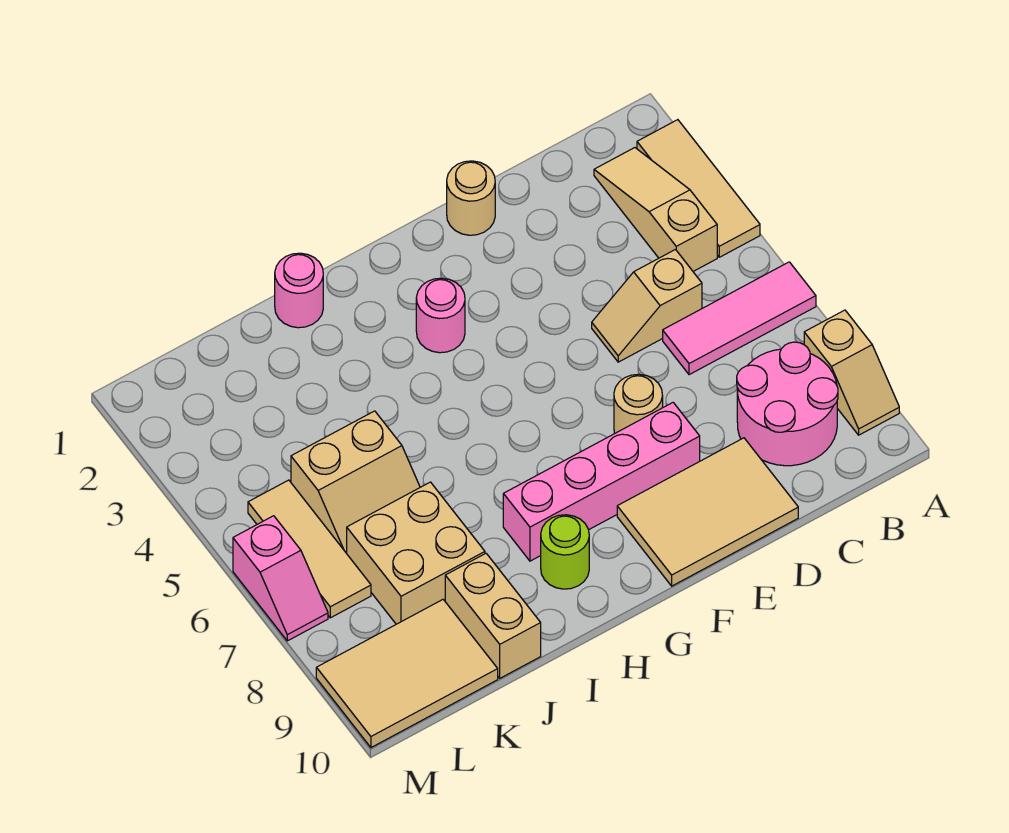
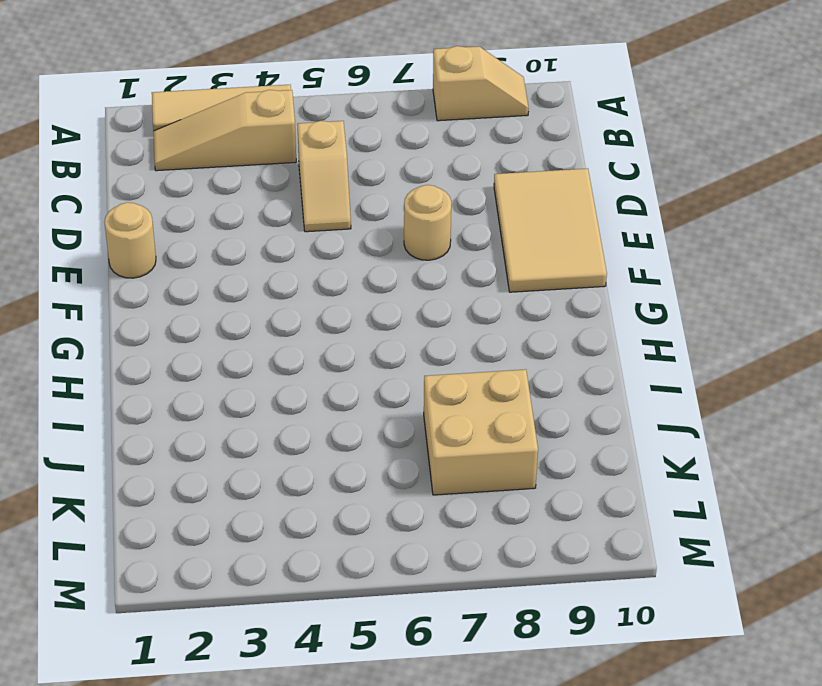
none -> pink tile A6:C6 level 1
none -> pink round brick B8:C9 level 1
none -> pink brick E8:H8 level 1

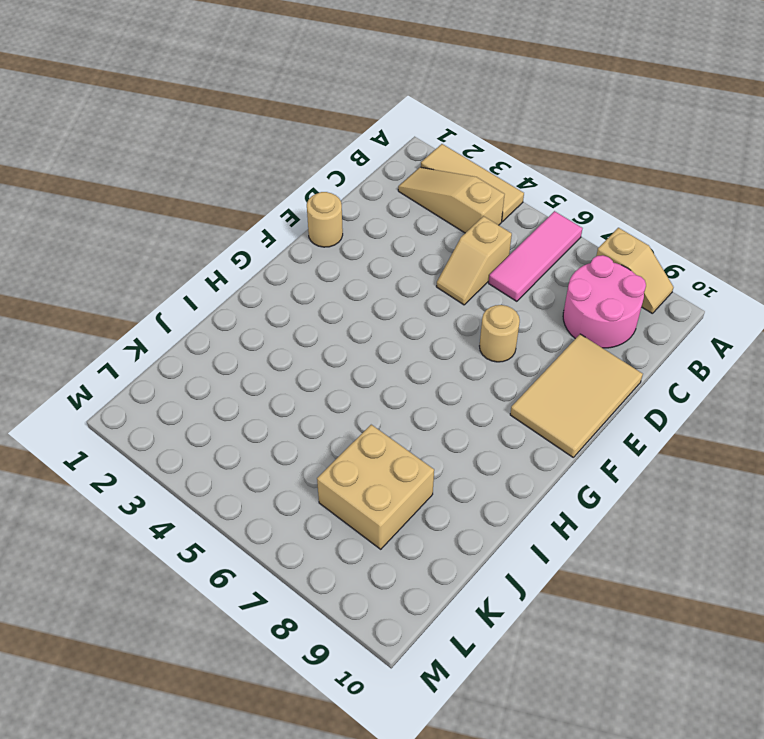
none -> pink brick E8:H8 level 1
none -> pink round brick G3 level 1
none -> lime round brick H9 level 1

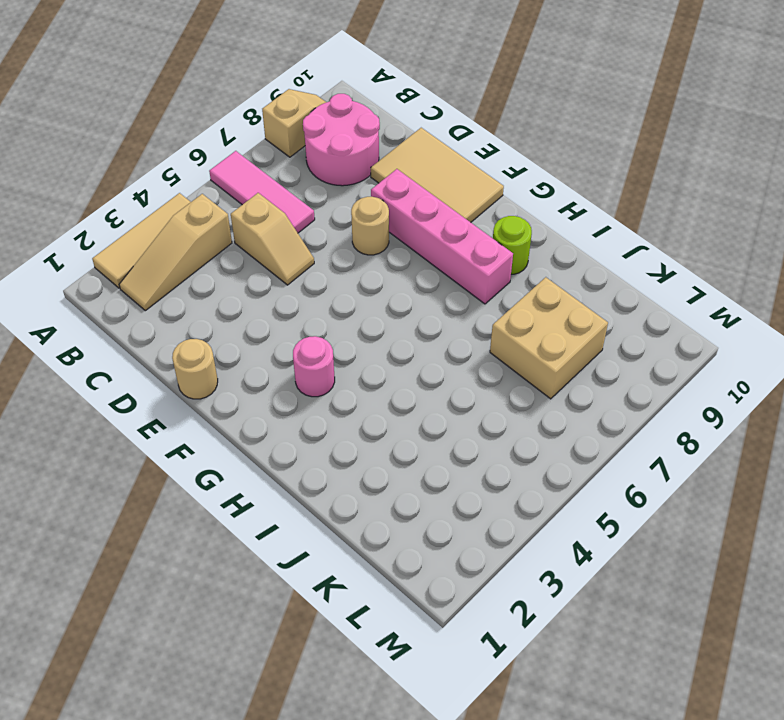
none -> pink round brick I1 level 1
none -> tan slope J5:K6 level 1 top 5
none -> tan brick J9:J10 level 1

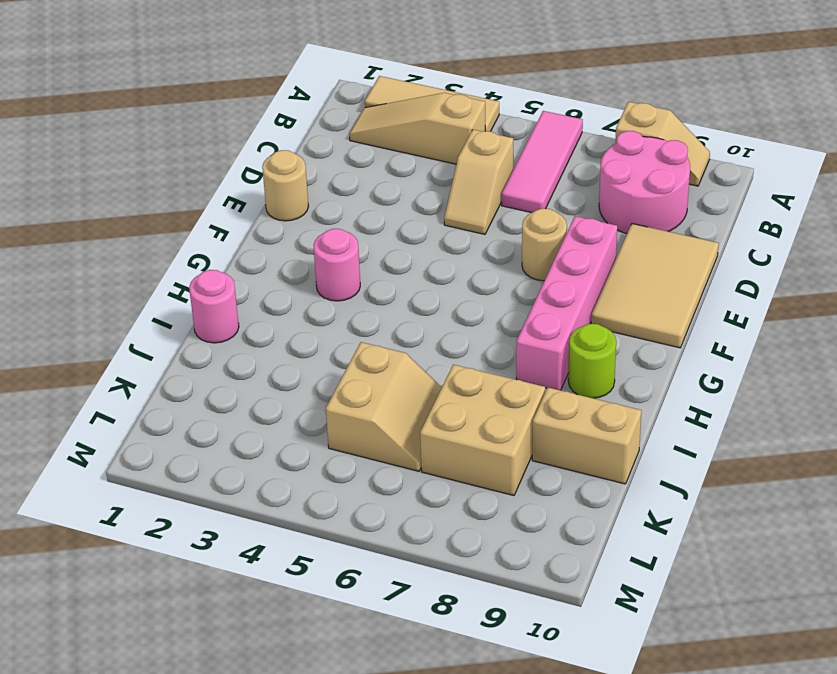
none -> tan tile K9:M10 level 1
none -> tan tile L5:L7 level 1
none -> pink slope M6:M7 level 1 top 6

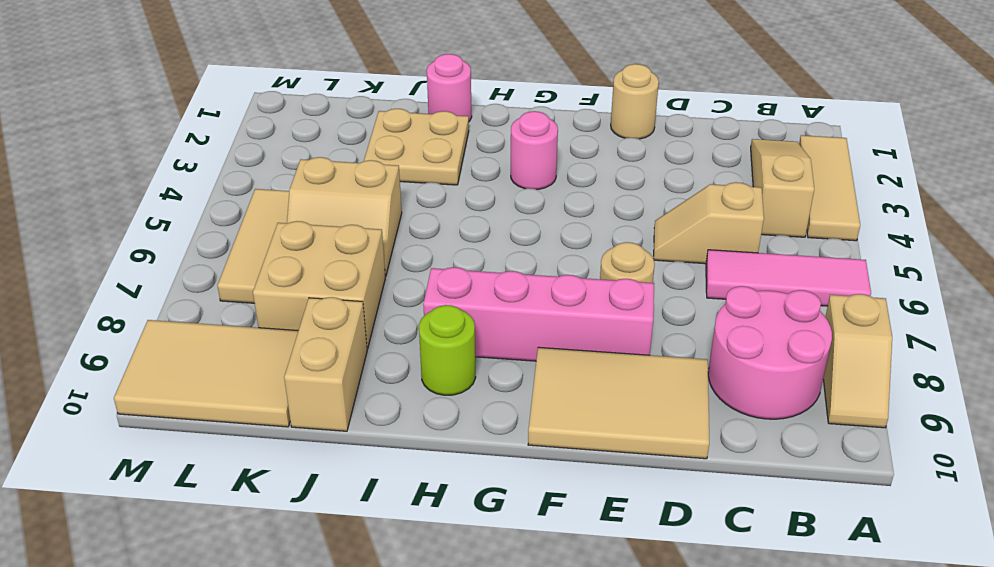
tan plate I2:J3 level 1 -> none
none -> pink slope M6:M7 level 1 top 6

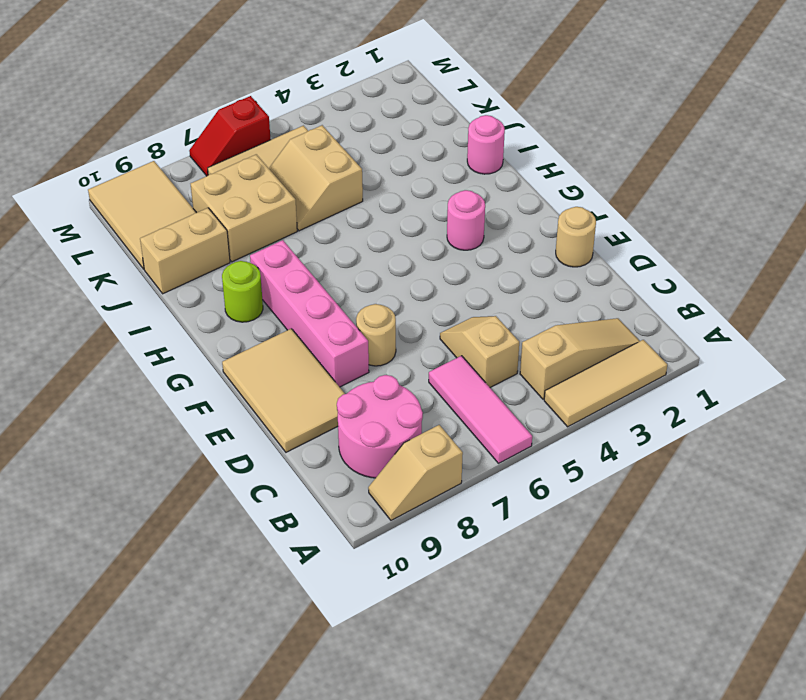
red slope M6:M7 level 1 top 6 -> pink slope M6:M7 level 1 top 6

